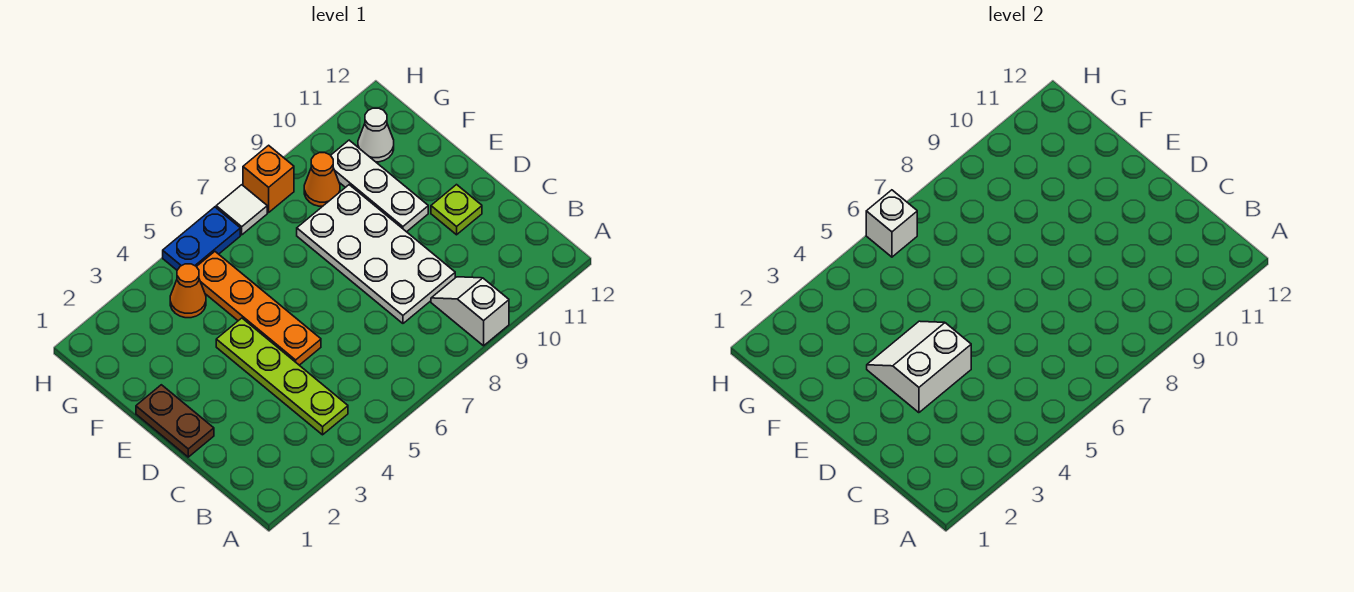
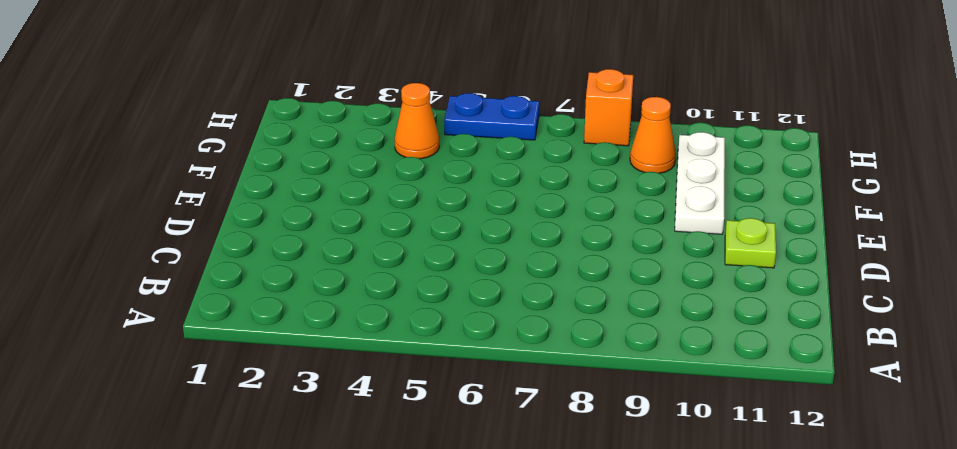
none -> white slope A9:B9 level 1 top A
none -> lime plate B4:E4 level 1
none -> white plate C8:F9 level 1

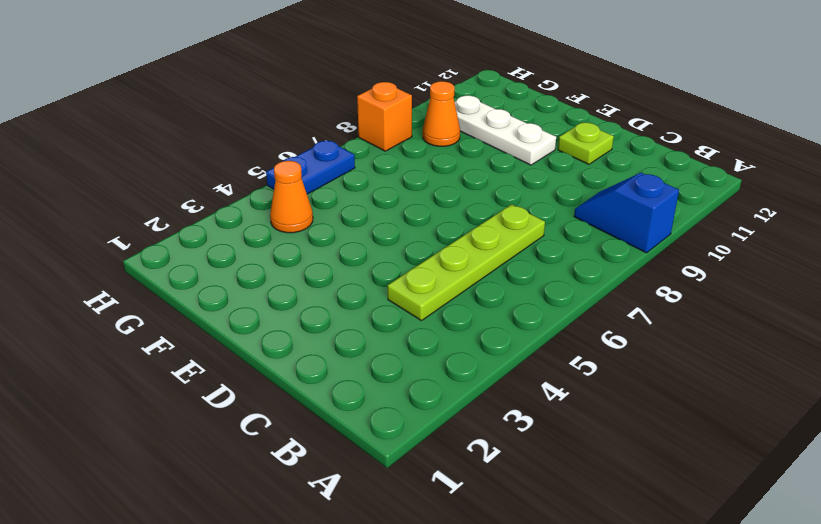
blue slope A9:B9 level 1 top A -> white slope A9:B9 level 1 top A
lime plate C4:C7 level 1 -> lime plate B4:E4 level 1
none -> white plate C8:F9 level 1
none -> brown plate D1:E1 level 1
none -> orange plate D5:G5 level 1

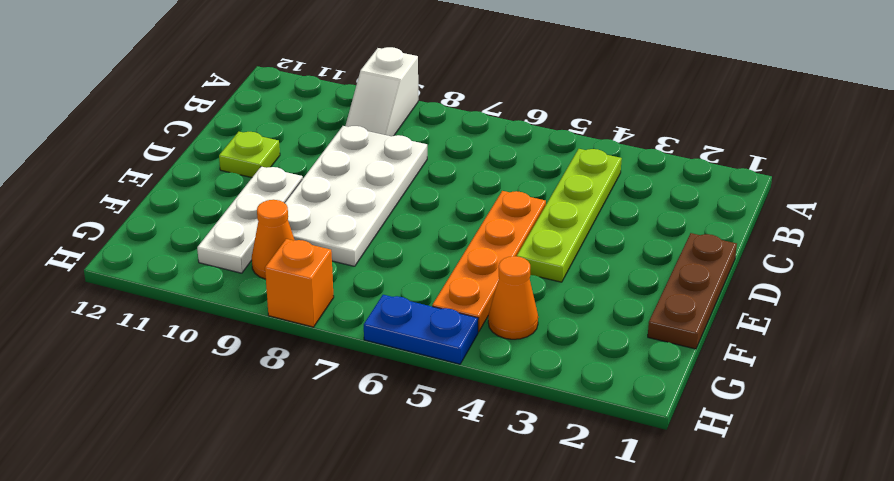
brown plate D1:F1 level 1 -> brown plate D1:E1 level 1
none -> white cone G11 level 1
none -> white tile H7 level 1
none -> white slope D3:E4 level 2 top D

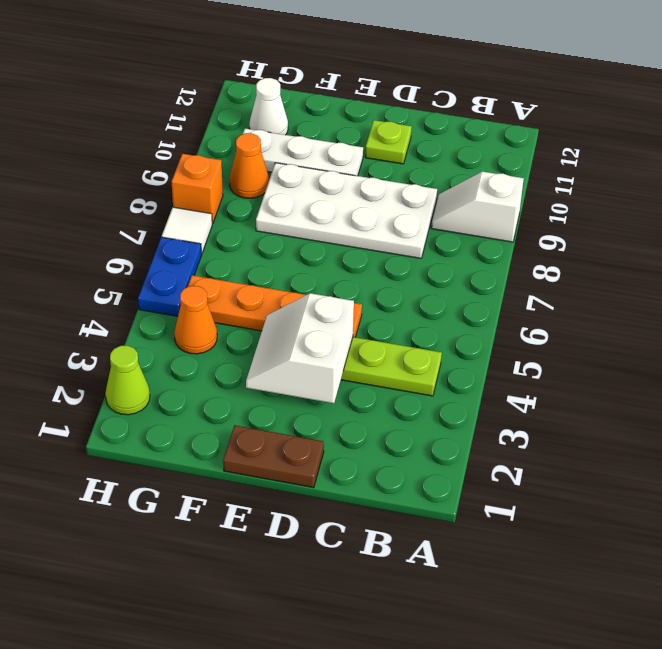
lime cone H2 level 1 -> none
none -> white brick H6 level 2

